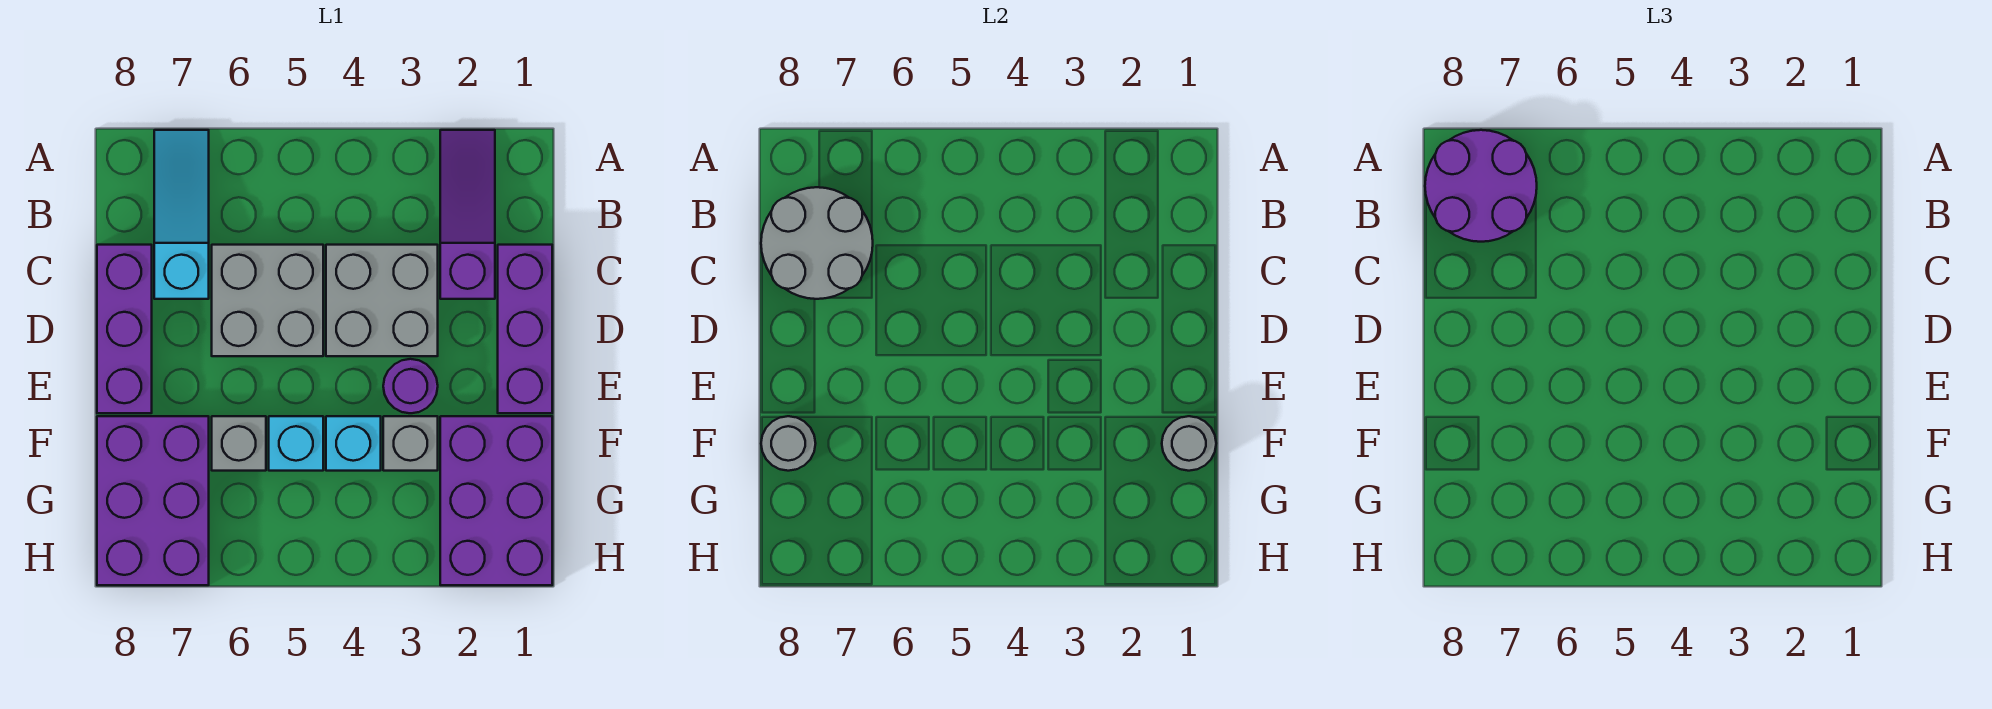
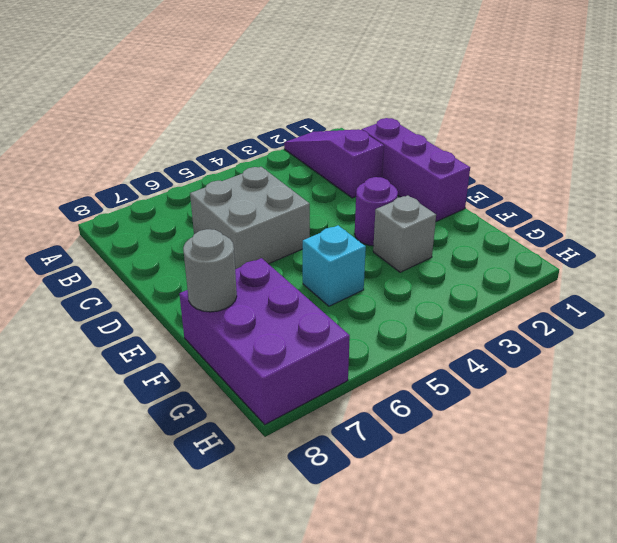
none -> cyan slope A7:C7 level 1 top C
none -> grey brick C3:D4 level 1
none -> purple brick C8:E8 level 1

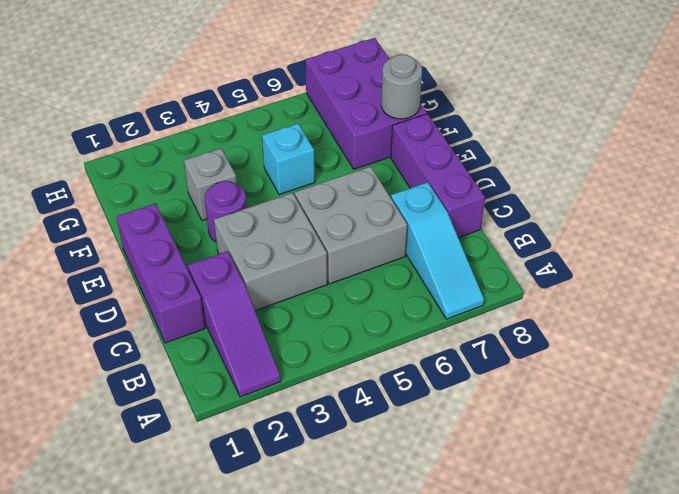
none -> purple brick F1:H2 level 1
none -> cyan brick F4 level 1
none -> grey brick F6 level 1

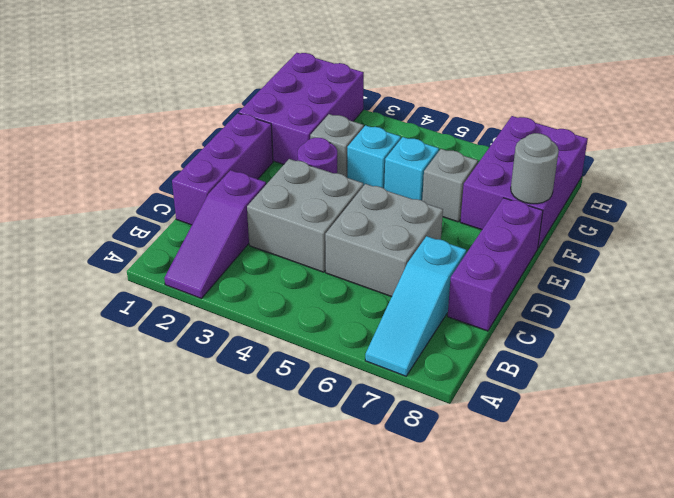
none -> grey round brick B7:C8 level 2
none -> grey round brick F1 level 2
none -> purple round brick A7:B8 level 3

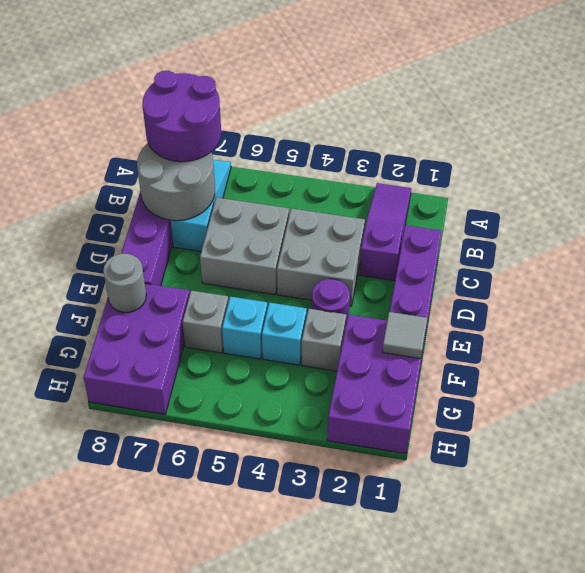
grey tile F1 level 2 -> grey round brick F1 level 2

